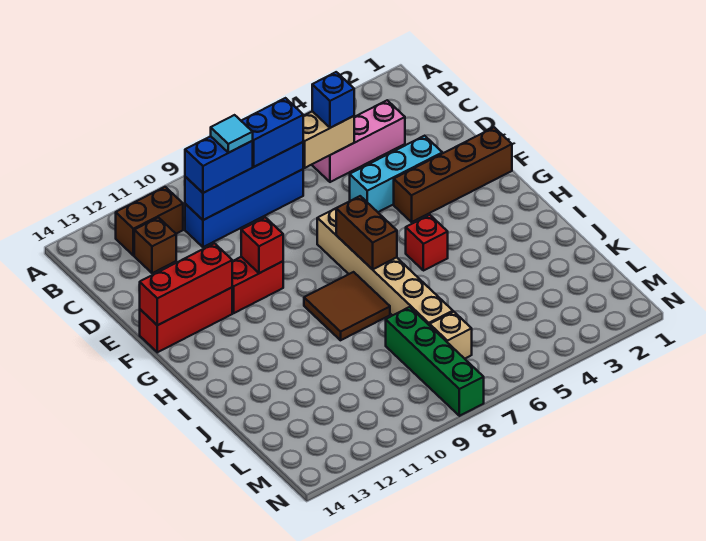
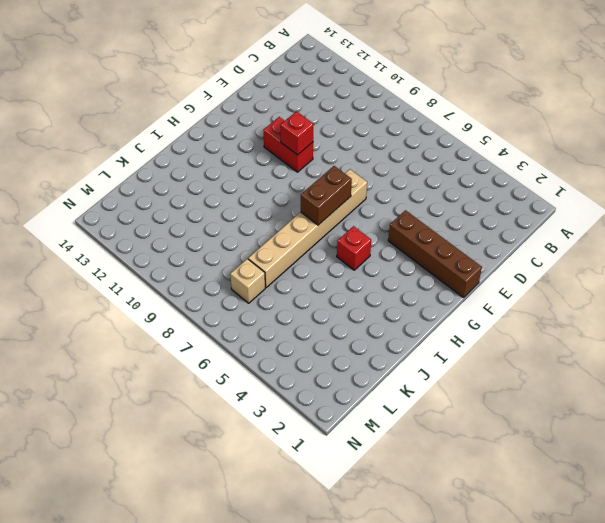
none -> brown brick B11:B12 level 1
none -> pink brick C3:C5 level 1
none -> blue brick C7:C10 level 1

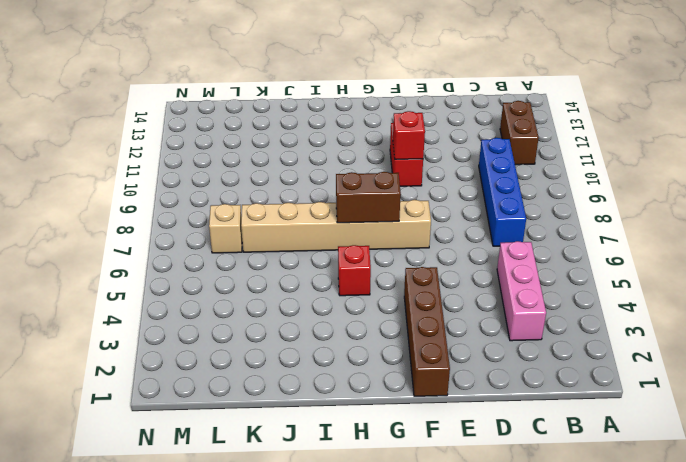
none -> brown brick C12 level 1
none -> cyan brick E3:E5 level 1
none -> red brick F12:F14 level 1

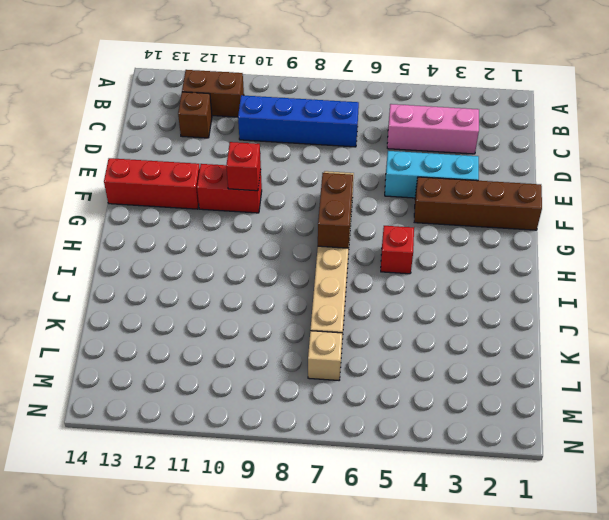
none -> brown tile H8:I9 level 1
none -> green brick K8:N8 level 1
none -> tan brick C5:C6 level 2

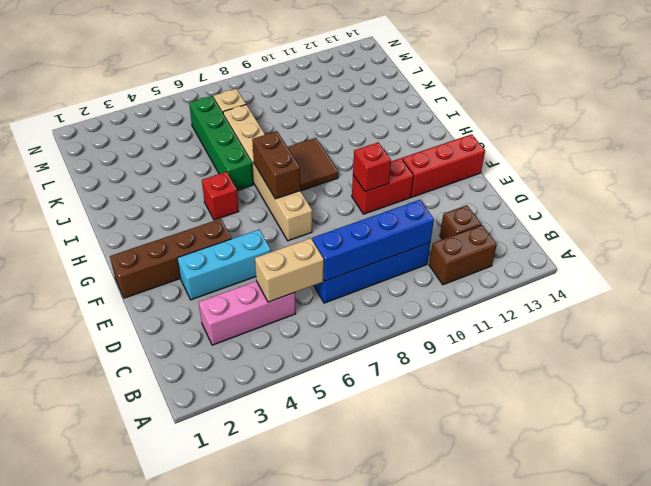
green brick I6:L6 level 1 -> green brick K8:N8 level 1
none -> red brick F12:F14 level 2
none -> blue brick C5 level 3
none -> blue brick C7:C8 level 3

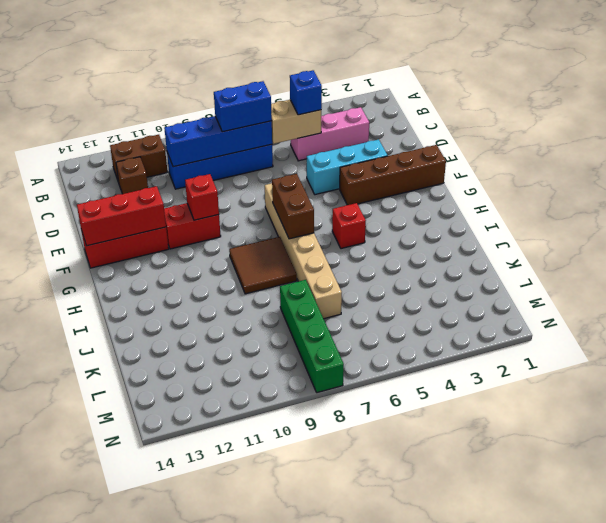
none -> tan brick L7 level 1
none -> blue brick C9:C10 level 3
none -> cyan tile C9 level 4

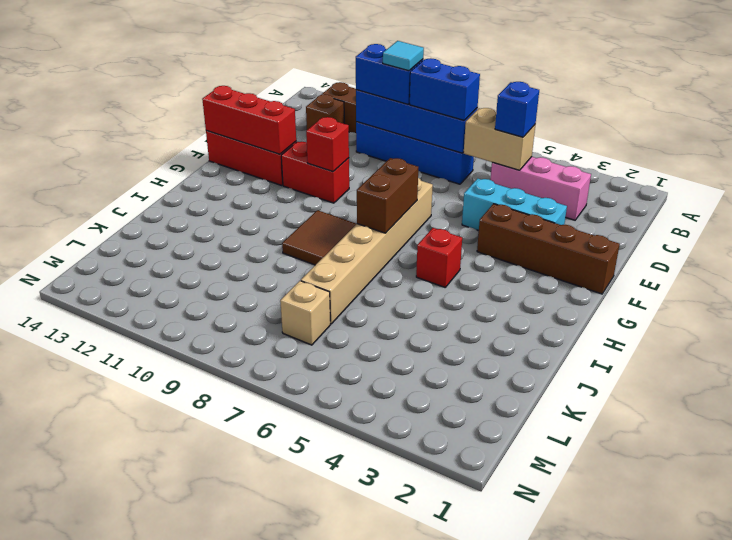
none -> green brick K8:N8 level 1

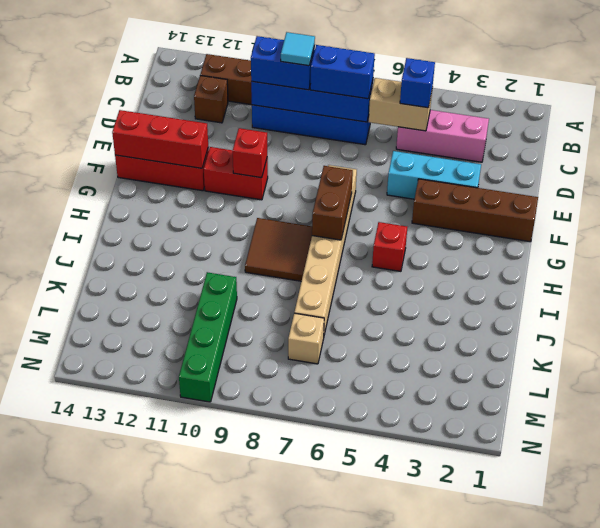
green brick K10:N10 level 1 -> green brick K8:N8 level 1

